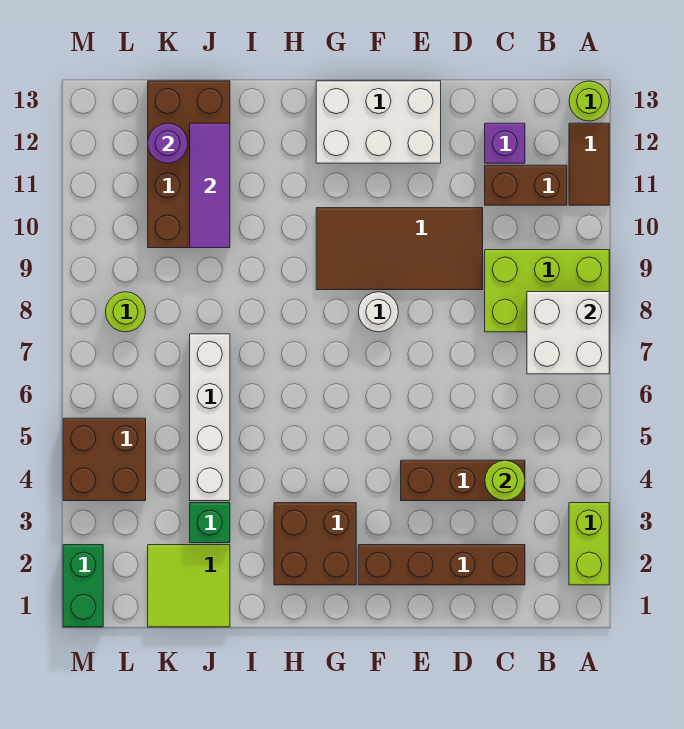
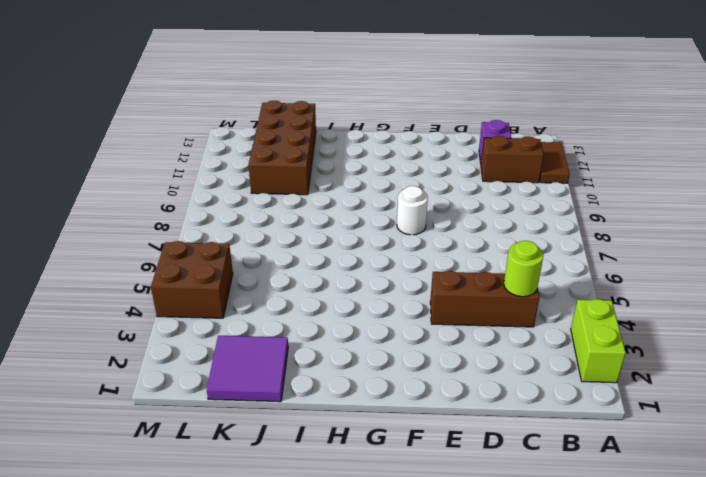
purple tile J1:K2 level 1 -> lime tile J1:K2 level 1
none -> lime brick A8:C9 level 1
none -> lime round brick A13 level 1
none -> brown brick C2:F2 level 1

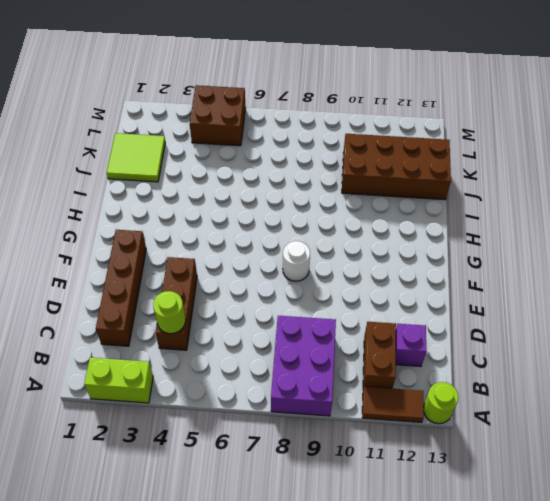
purple brick A8:C9 level 1 -> lime brick A8:C9 level 1
none -> brown tile D9:G10 level 1
none -> white brick E12:G13 level 1
none -> brown brick G2:H3 level 1

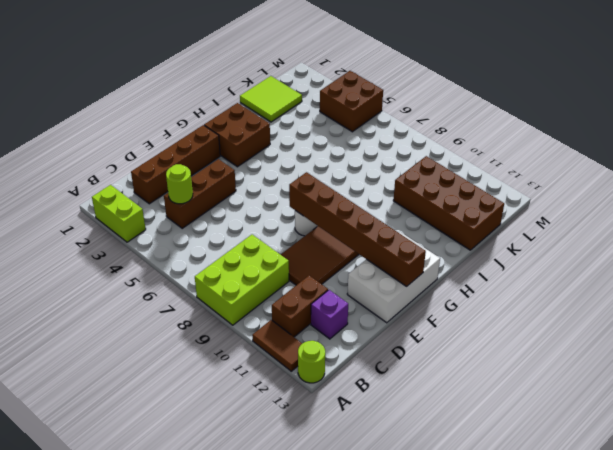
brown brick F8:F13 level 2 -> none
none -> green brick J3 level 1
none -> white brick J4:J7 level 1
none -> lime round brick L8 level 1

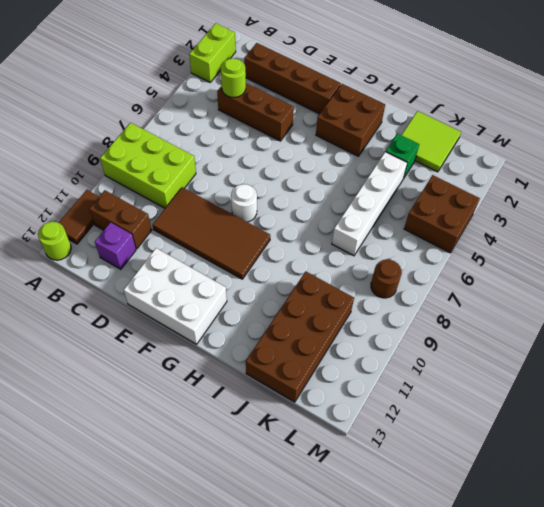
brown round brick L8 level 1 -> lime round brick L8 level 1
none -> green brick M1:M2 level 1
none -> white brick A7:B8 level 2
none -> purple tile J10:J12 level 2

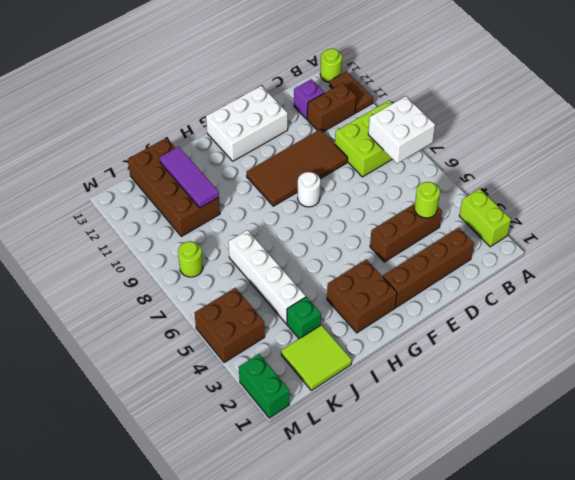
none -> purple round brick K12 level 2

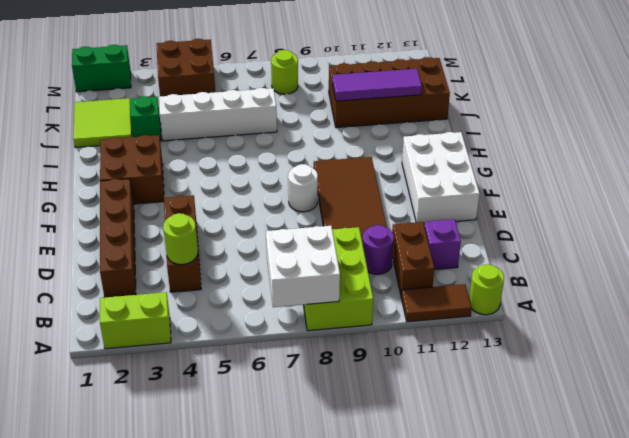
purple round brick C10 level 1 -> purple round brick K12 level 2

